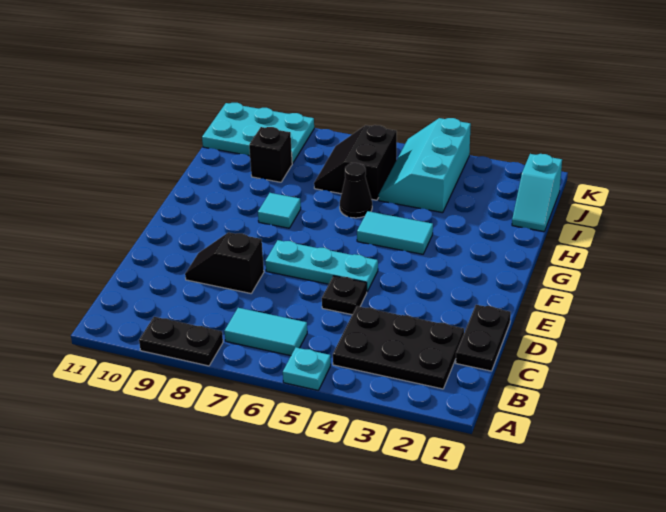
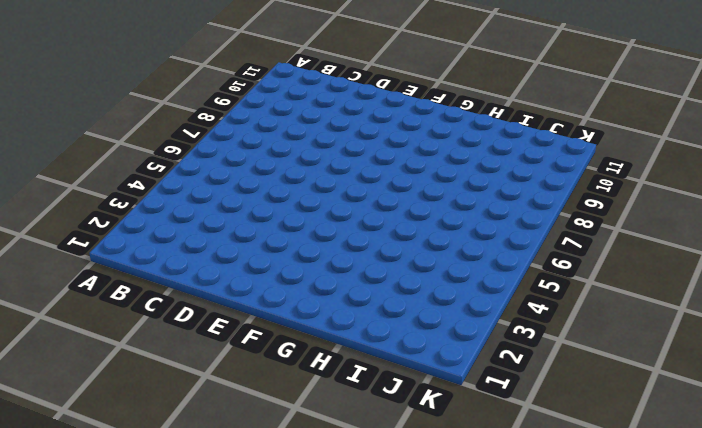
none -> cyan plate A5 level 1
none -> black plate A8:A9 level 1
none -> black plate B2:C4 level 1

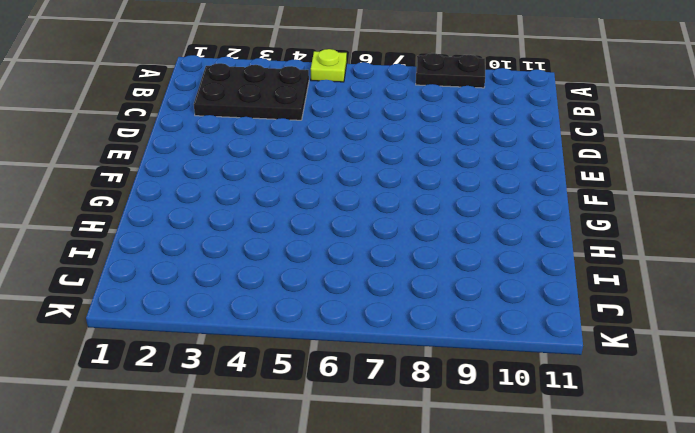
lime plate A5 level 1 -> cyan plate A5 level 1
none -> cyan tile B6:B7 level 1
none -> black plate C1:D1 level 1
none -> black plate D5 level 1

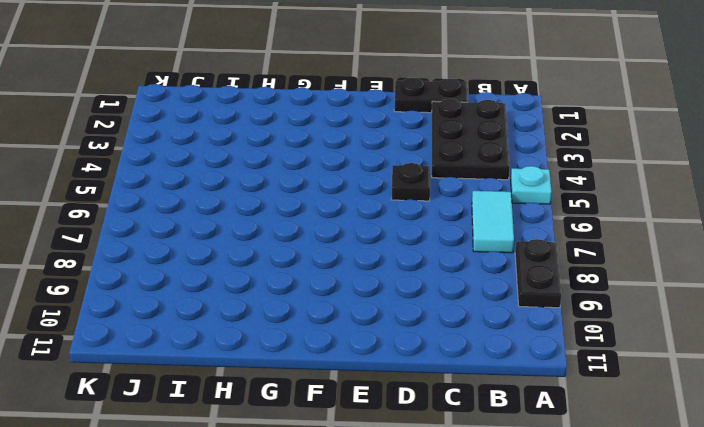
none -> black slope D8:D9 level 1 top 8
none -> cyan plate E5:E7 level 1
none -> cyan tile G4:G5 level 1

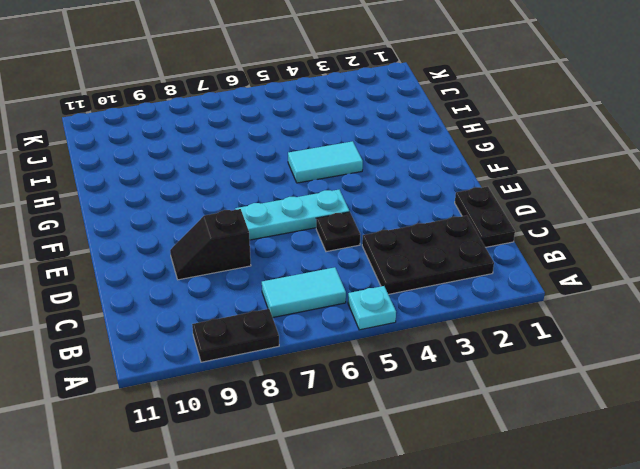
none -> cyan tile G8 level 1
none -> black cone H6 level 1
none -> cyan slope I1:J1 level 1 top J

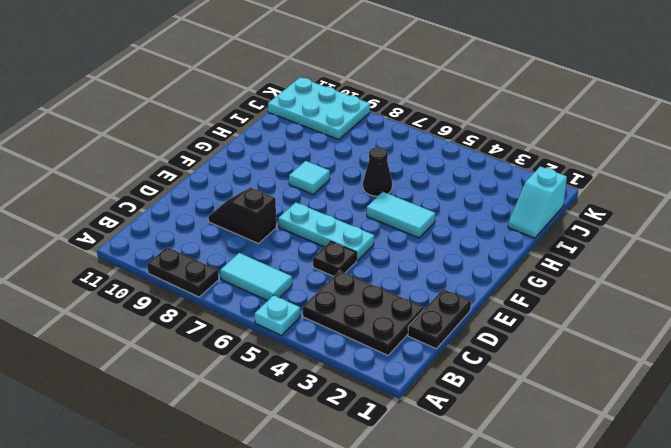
none -> cyan slope I4:K5 level 1 top 4
none -> black slope I6:J7 level 1 top 6
none -> black brick I9 level 1

